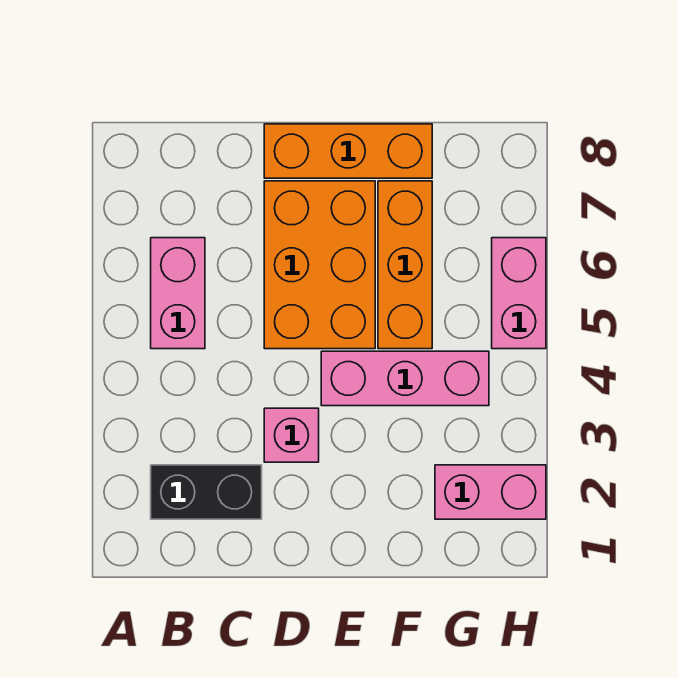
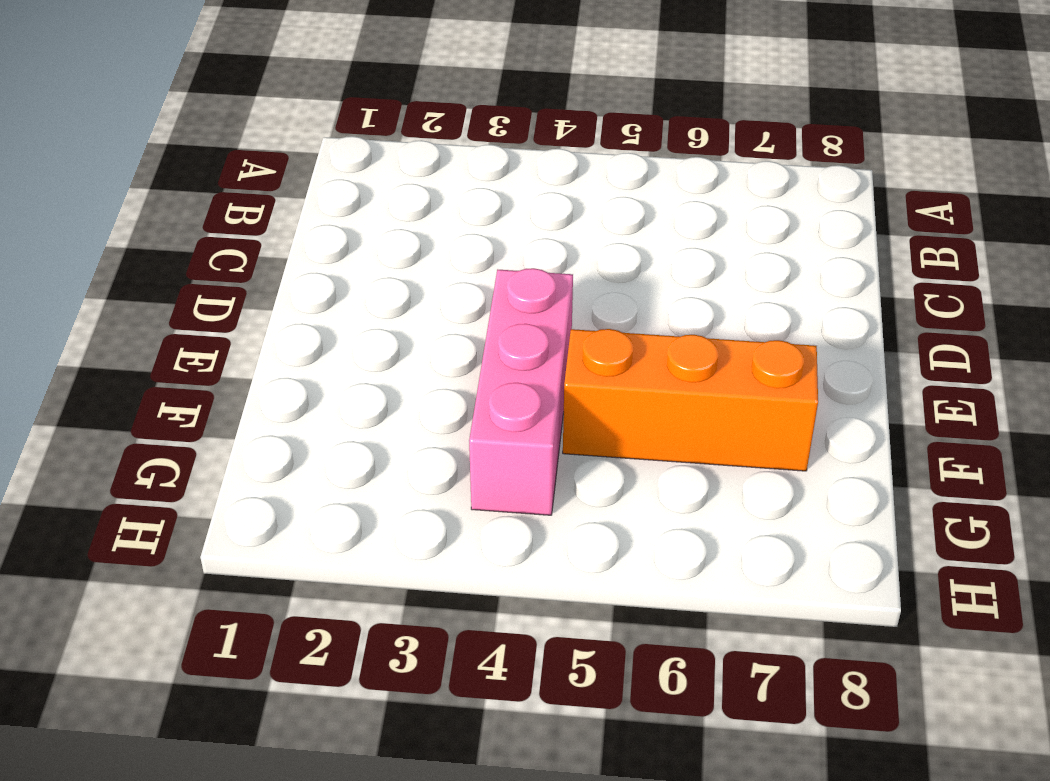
none -> black brick B2:C2 level 1
none -> pink brick B5:B6 level 1

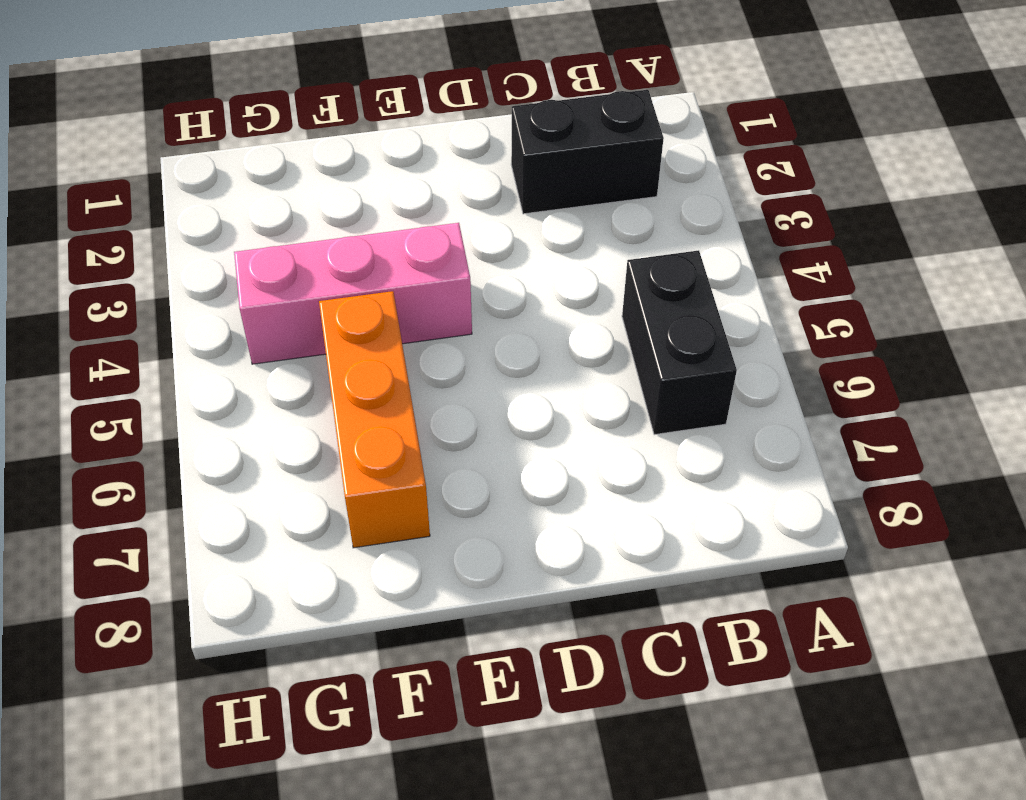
black brick B5:B6 level 1 -> pink brick B5:B6 level 1
none -> pink brick D3 level 1
none -> orange brick D5:E7 level 1

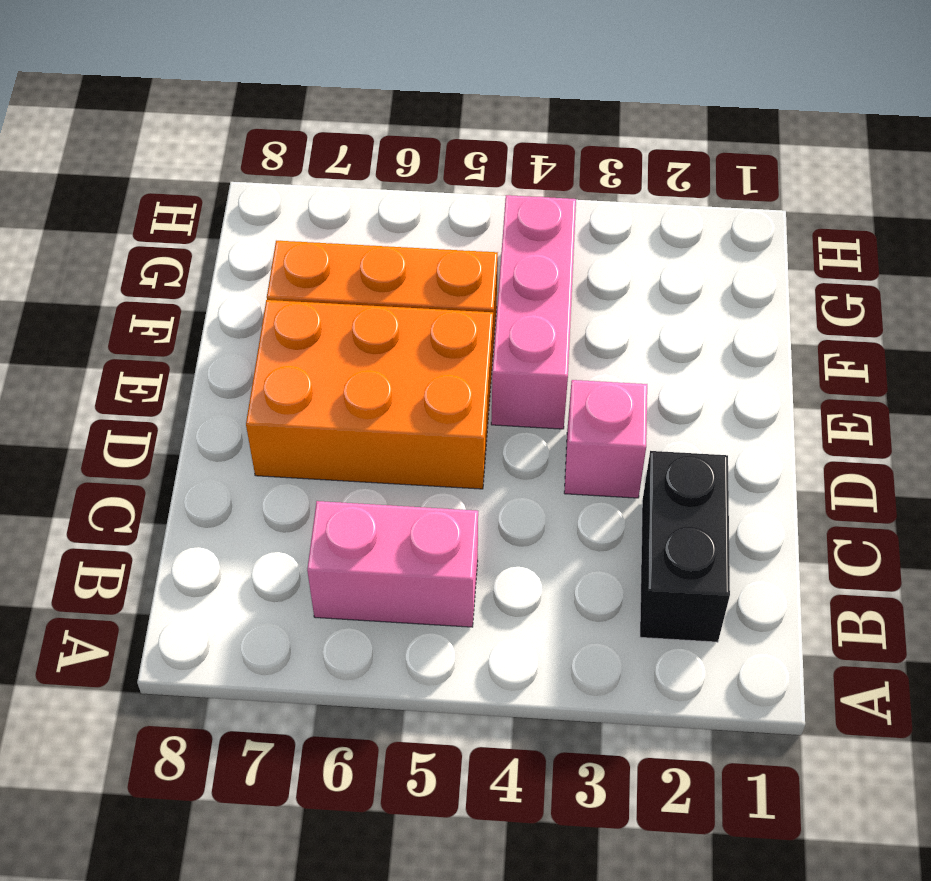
none -> orange brick D8:F8 level 1
none -> pink brick G2:H2 level 1

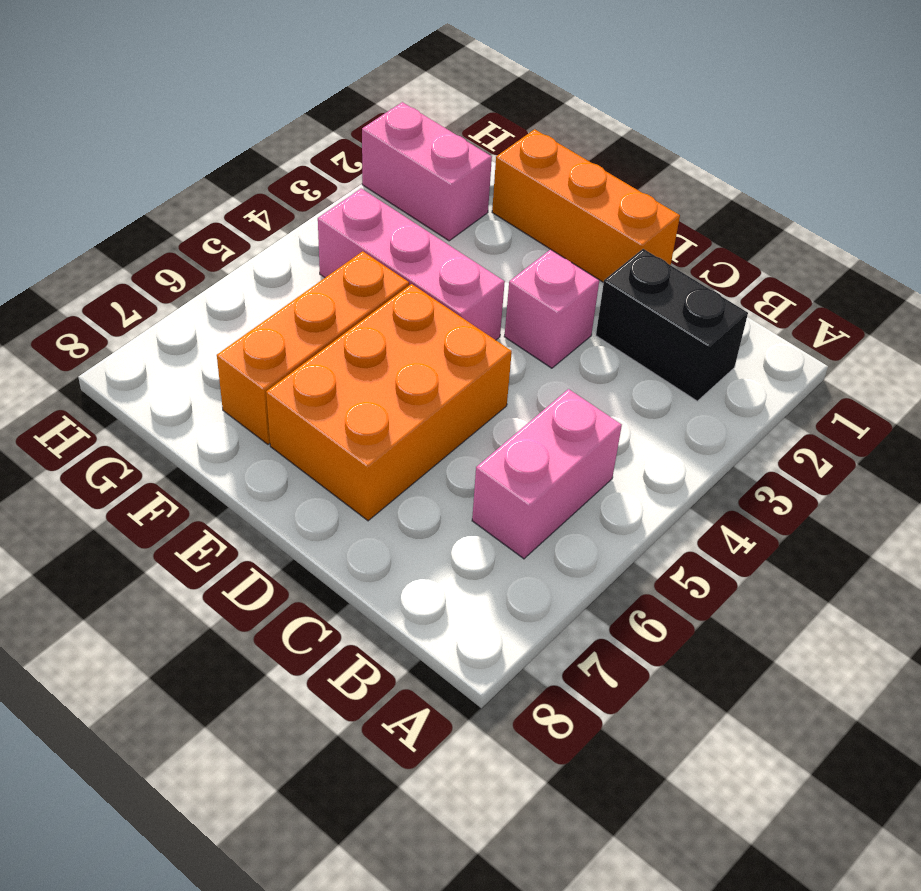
orange brick D1:F1 level 1 -> orange brick D8:F8 level 1
none -> pink brick H5:H6 level 1

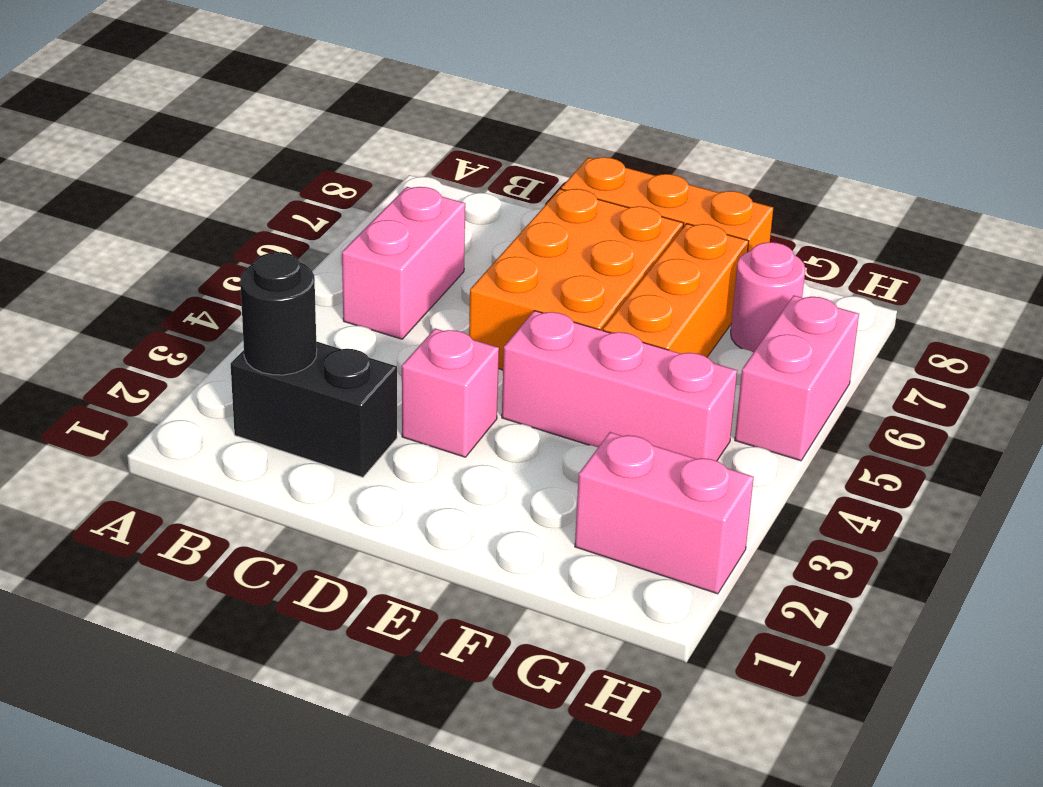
black round brick B2 level 2 -> none
pink round brick G7 level 1 -> none

